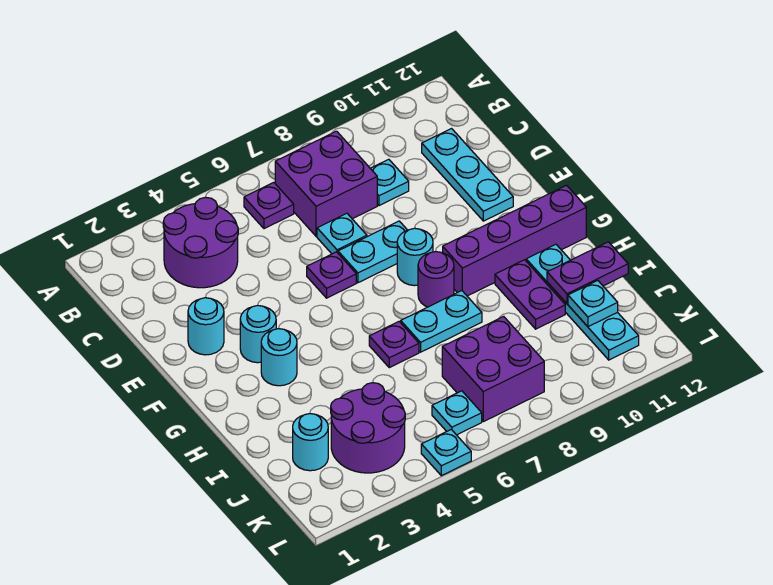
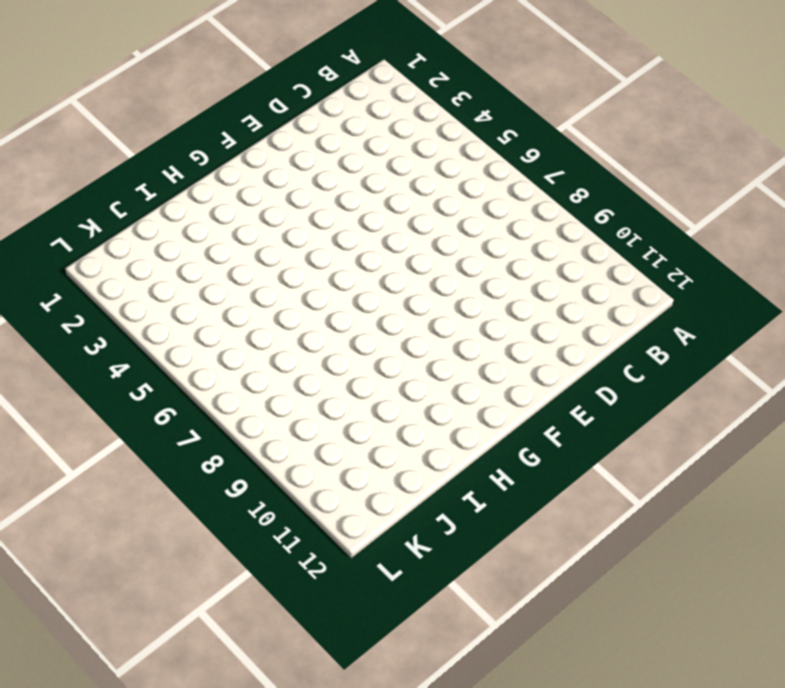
none -> purple round brick B3:C4 level 1
none -> purple plate B6 level 1
none -> purple brick B7:C8 level 1

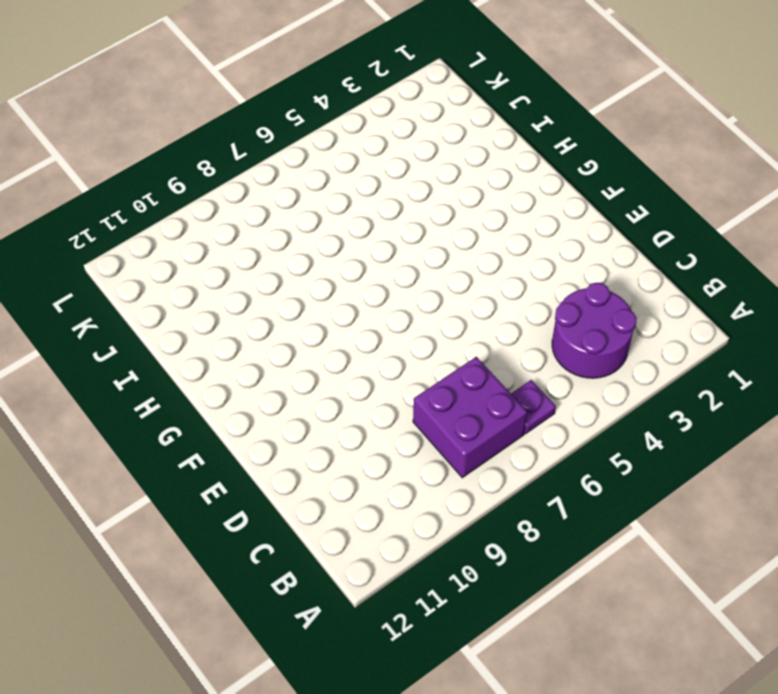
none -> cyan plate C9 level 1
none -> cyan plate C11:E11 level 1
none -> cyan plate D7 level 1

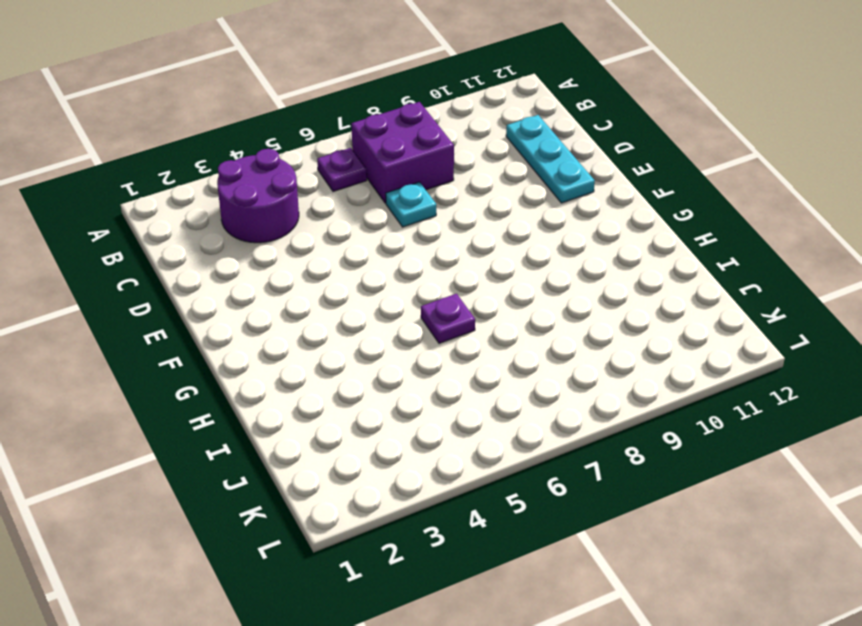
none -> cyan plate C9 level 1
none -> cyan round brick E2 level 1
none -> purple plate E6 level 1

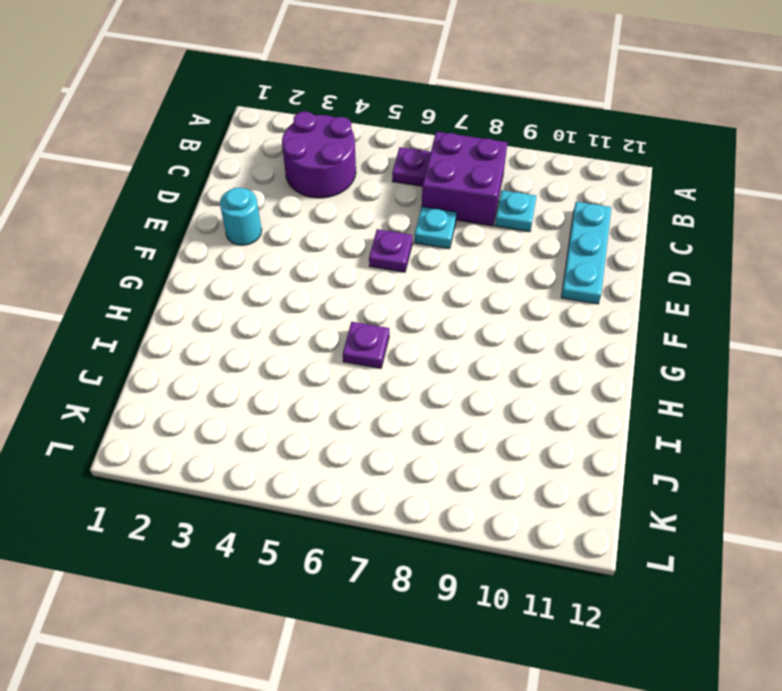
none -> cyan plate E7:E8 level 1
none -> cyan round brick F3 level 1
none -> cyan round brick F8 level 1

